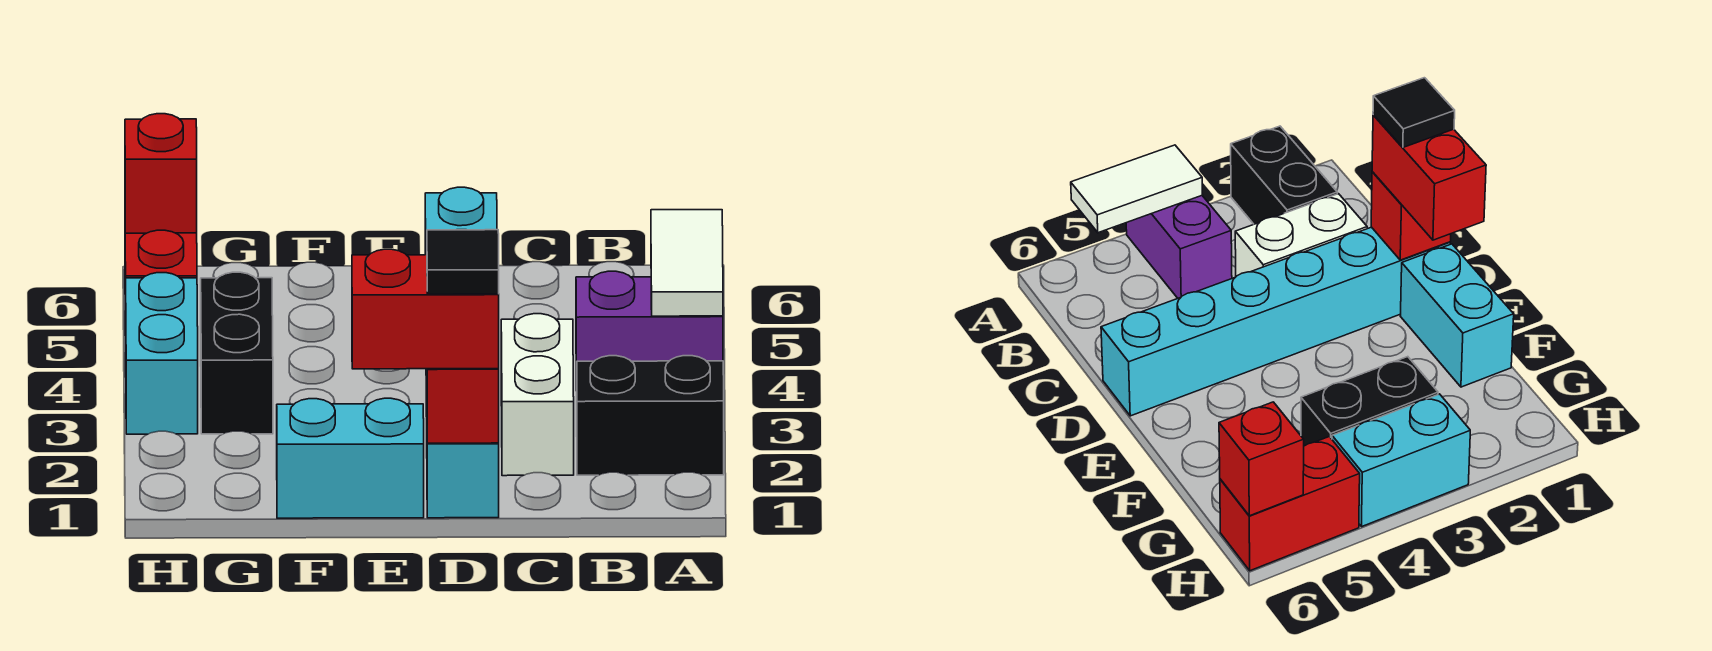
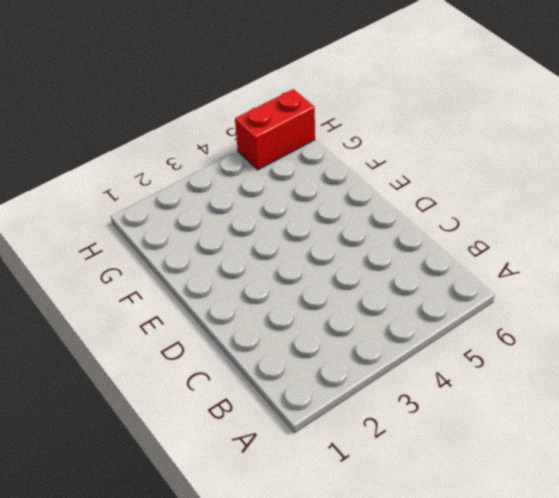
none -> black brick A2:B2 level 1
none -> purple brick A4:B4 level 1
none -> white brick C2:C3 level 1

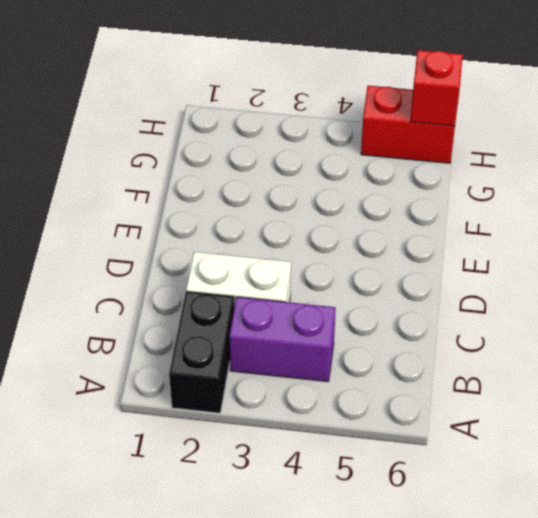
purple brick B3:B4 level 1 -> purple brick A4:B4 level 1
none -> cyan brick D1:D6 level 1
none -> cyan brick E1:F1 level 1
none -> black brick G3:G4 level 1

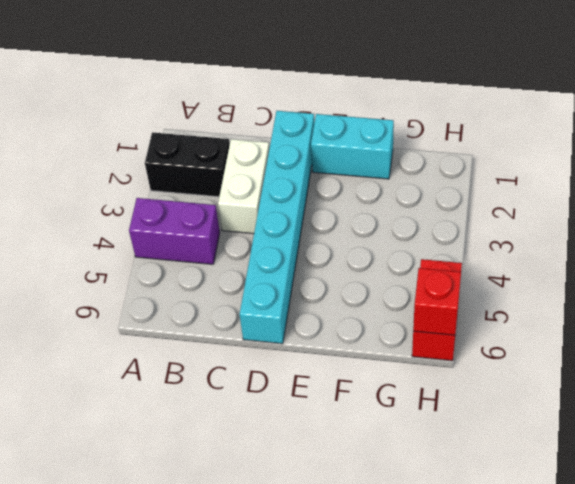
none -> black brick G3:G4 level 1
none -> cyan brick H3:H4 level 1
none -> white tile A4:A5 level 2

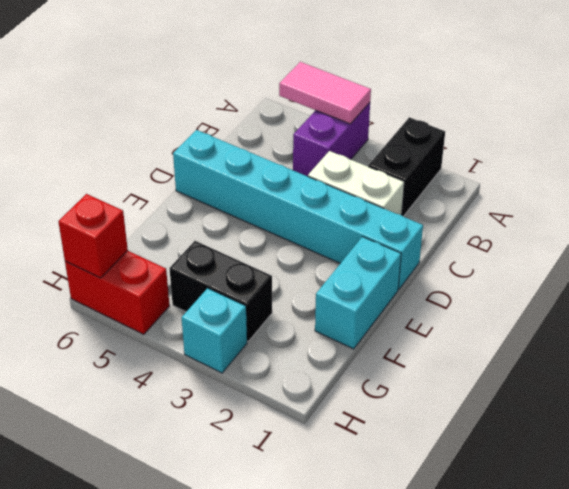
pink tile A4:A5 level 2 -> white tile A4:A5 level 2
cyan brick H3 level 1 -> cyan brick H3:H4 level 1
none -> red brick D1 level 2
none -> red brick D1:E1 level 3
none -> black tile D1 level 4

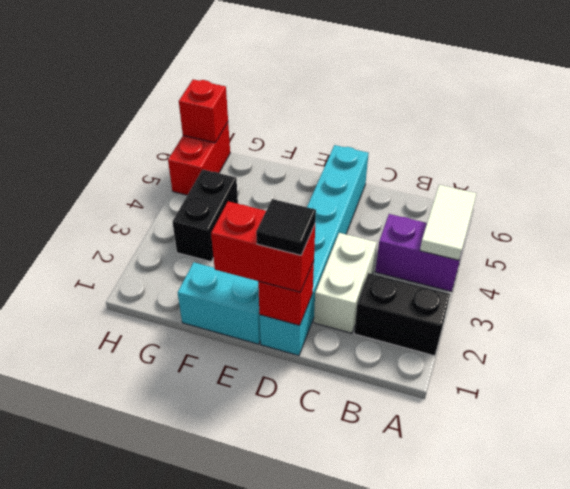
none -> cyan brick H3:H4 level 1

